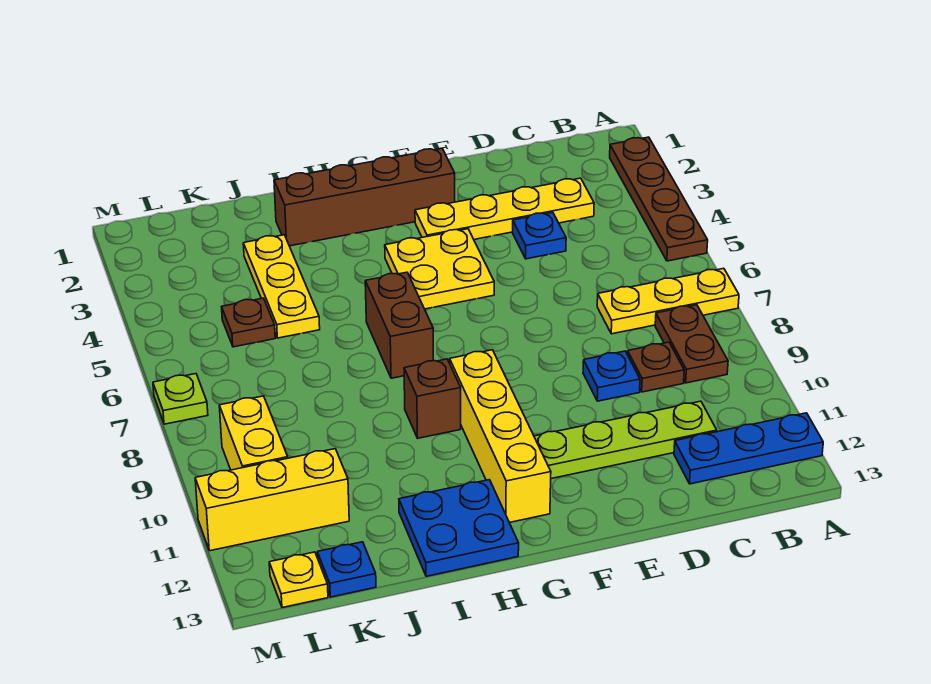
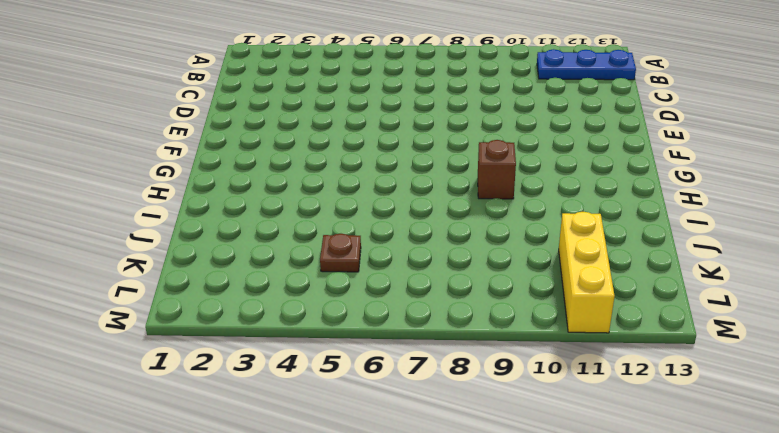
blue plate B11:B13 level 1 -> blue plate A12:C12 level 1
none -> brown plate A2:A5 level 1
none -> yellow plate A7:C7 level 1
none -> brown plate B8:B9 level 1

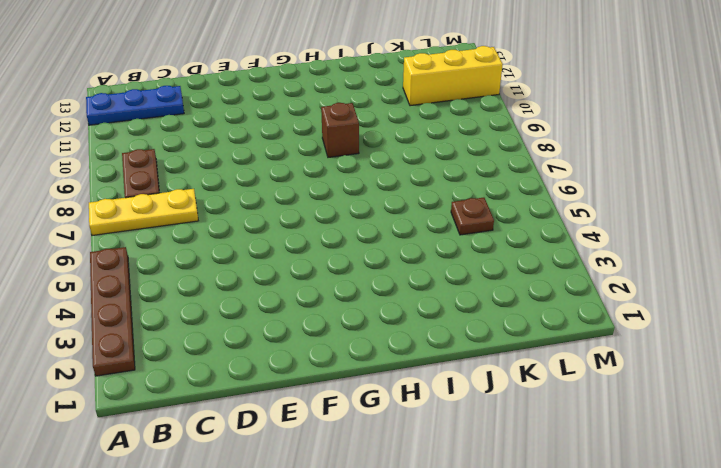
none -> yellow plate C3:F3 level 1
none -> brown plate C9 level 1
none -> lime plate C11:F11 level 1

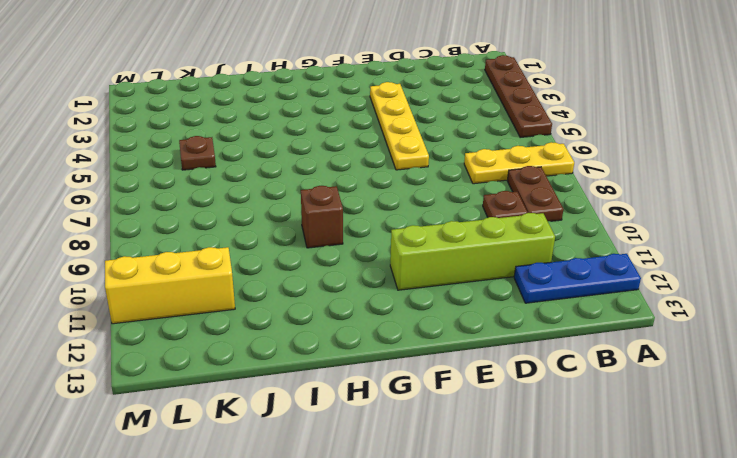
lime brick C11:F11 level 1 -> lime plate C11:F11 level 1
yellow plate E3:E6 level 1 -> yellow plate C3:F3 level 1
none -> blue plate D4 level 1
none -> blue plate D9 level 1
none -> brown brick F2:I2 level 1

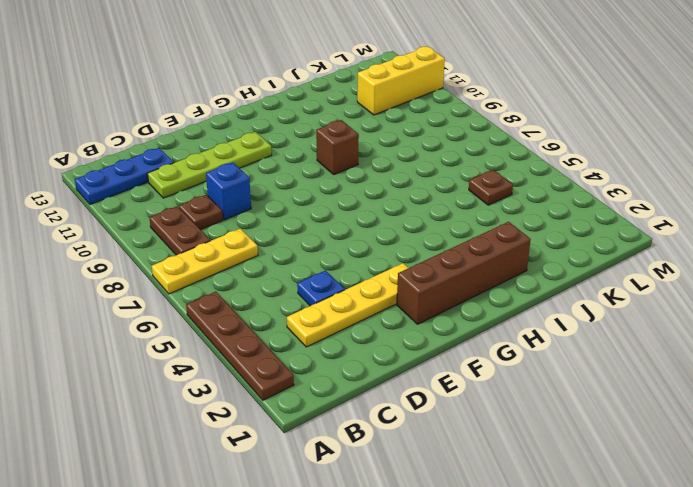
blue brick D9 level 1 -> blue plate D9 level 1
none -> yellow plate F4:G5 level 1
none -> yellow brick G9:G12 level 1
none -> brown brick H6:H7 level 1

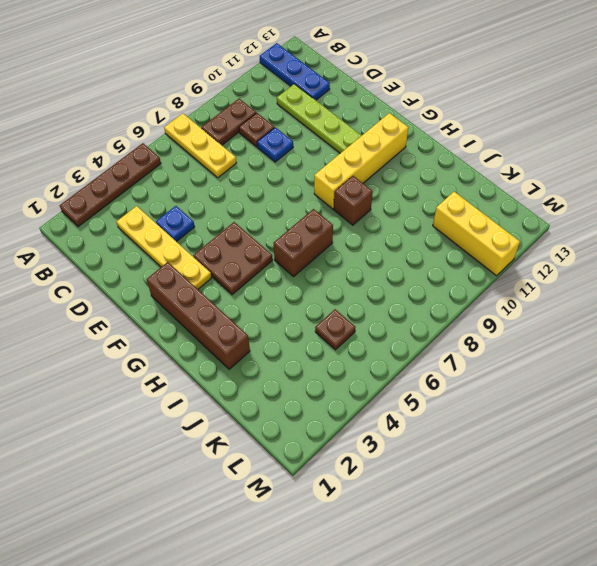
brown plate F4:G5 level 1 -> yellow plate F4:G5 level 1
none -> blue plate H12:I13 level 1
none -> yellow plate J3:J5 level 1
none -> blue plate K13 level 1

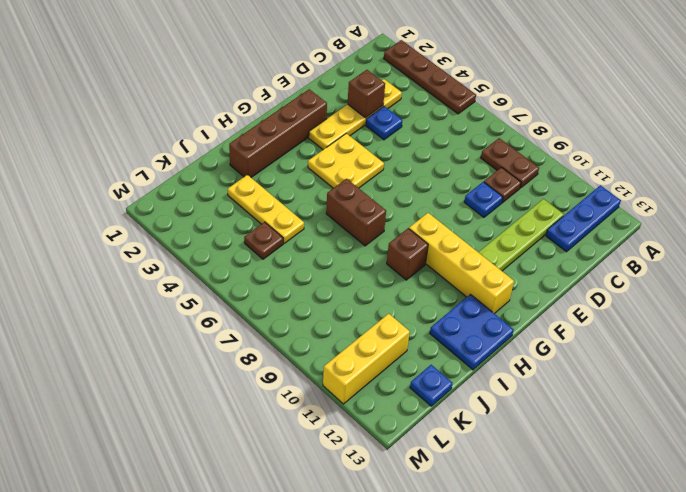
brown brick D3 level 2 -> none
none -> yellow plate A7:C7 level 1
none -> yellow brick L9:L10 level 1
none -> yellow plate L13 level 1

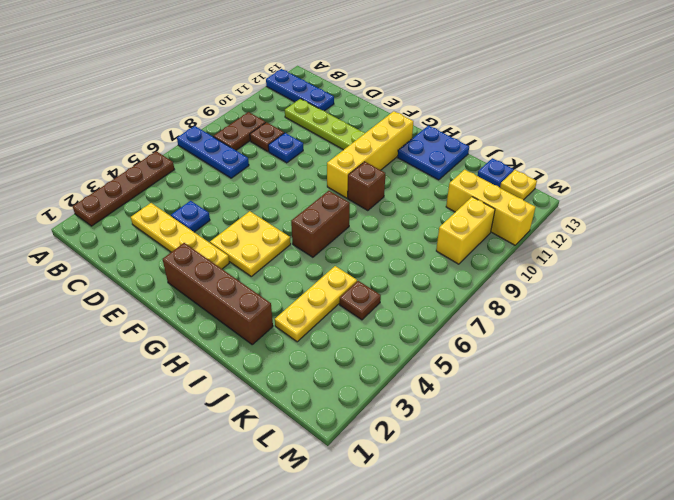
blue plate A7:C7 level 1 -> yellow plate A7:C7 level 1
none -> lime plate M7 level 1

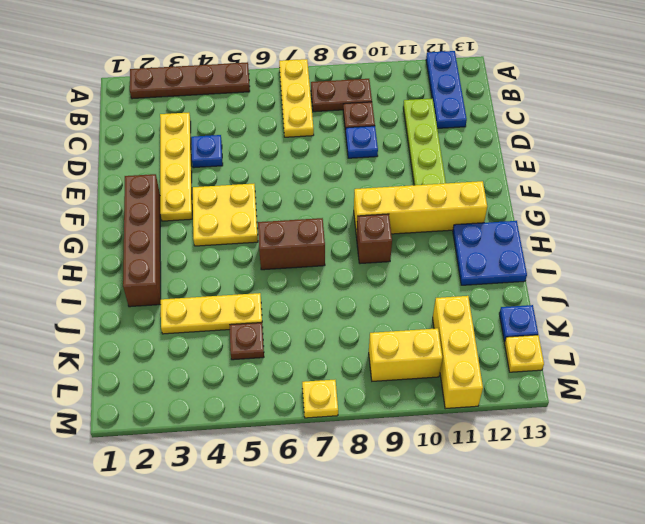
yellow plate M7 level 1 -> lime plate M7 level 1

